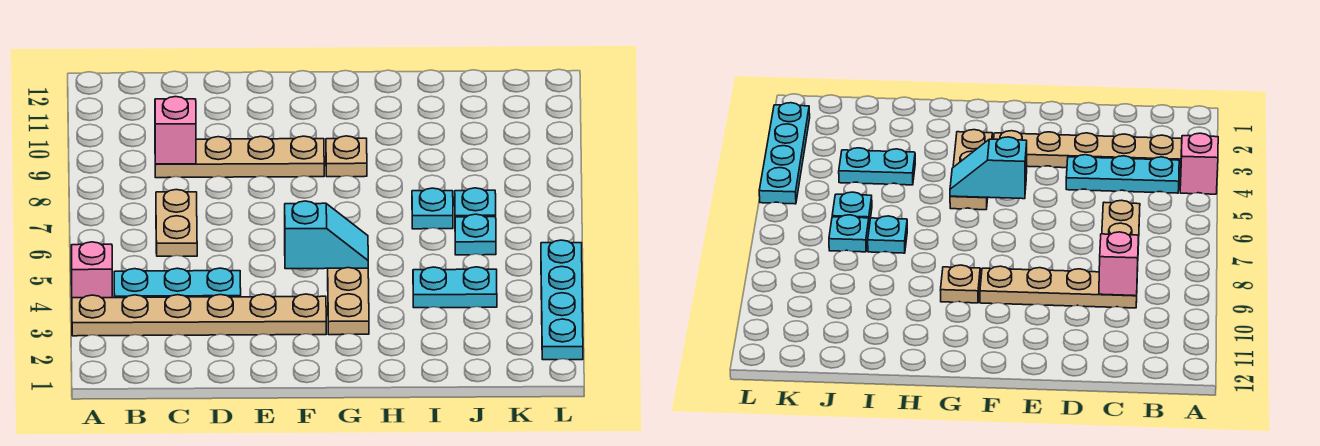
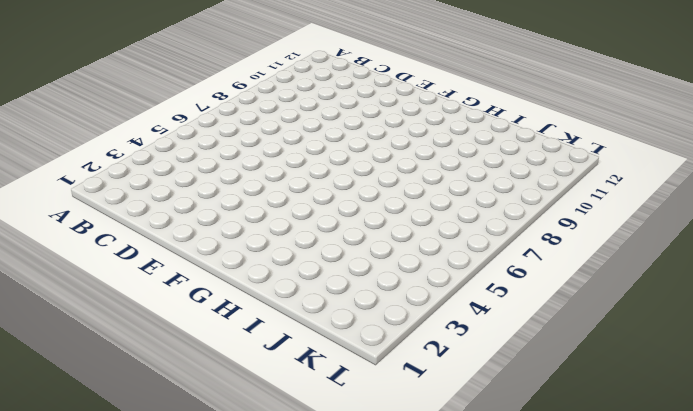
none -> tan plate A3:F3 level 1
none -> pink brick A4 level 1
none -> cyan plate B4:D4 level 1

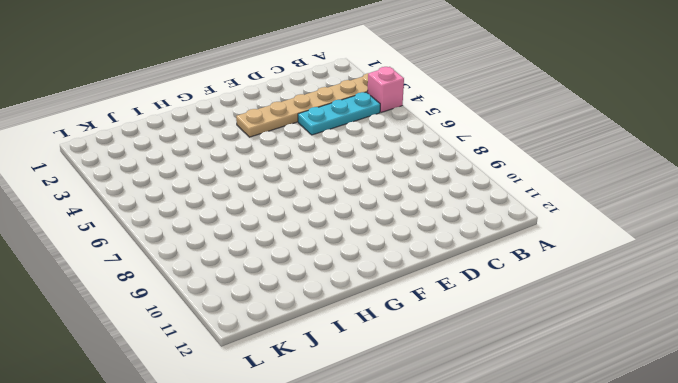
none -> tan plate C6:C7 level 1
none -> tan plate C9:F9 level 1
none -> tan plate G3:G5 level 1

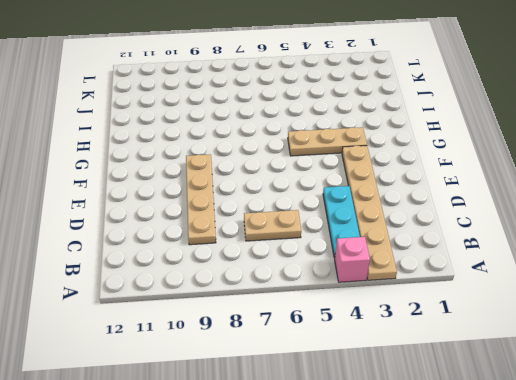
none -> tan plate G9 level 1
none -> cyan plate I4:J4 level 1
none -> cyan plate I7 level 1

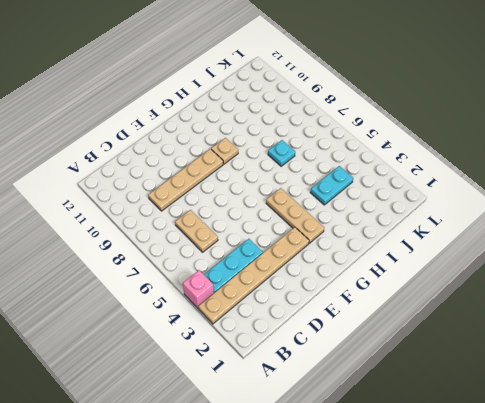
none -> cyan plate J6 level 1
none -> cyan plate J7 level 1
none -> cyan plate L2:L5 level 1

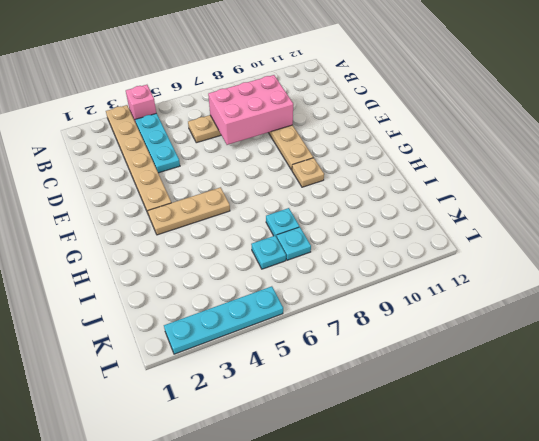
pink brick C7:D9 level 2 -> pink brick C9 level 2
none -> cyan plate I4:J4 level 1
none -> cyan slope F5:G5 level 2 top F

